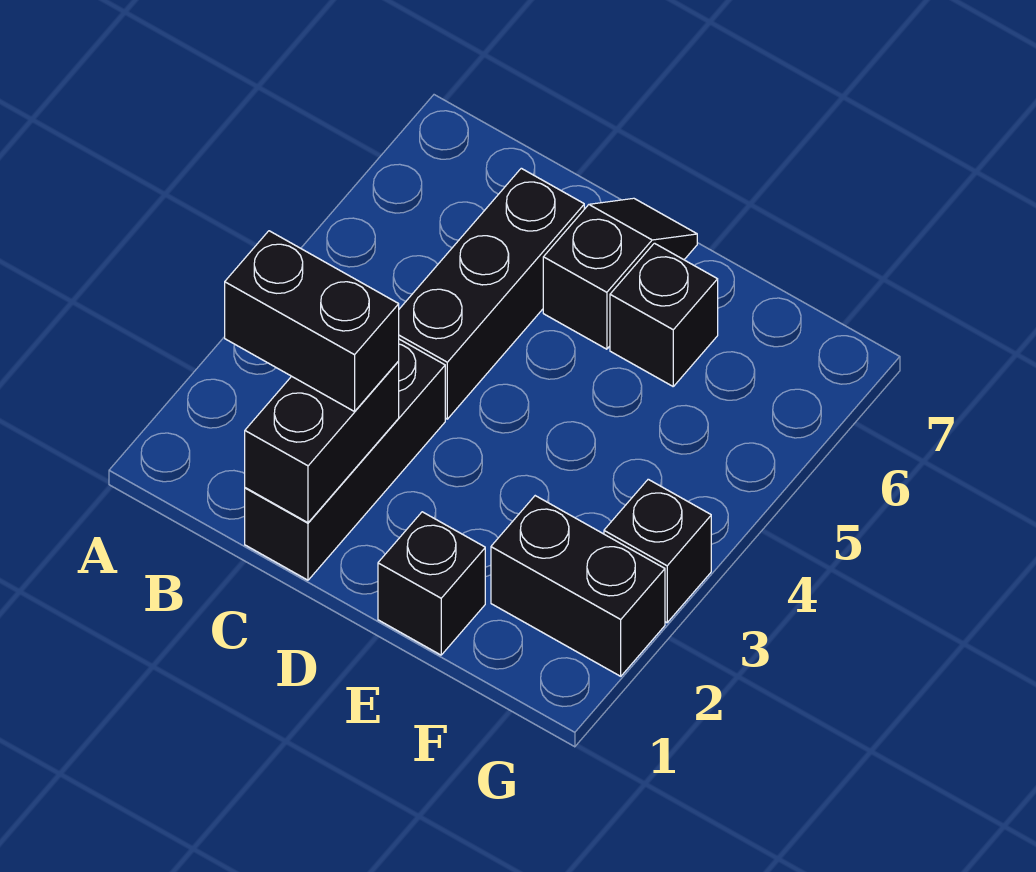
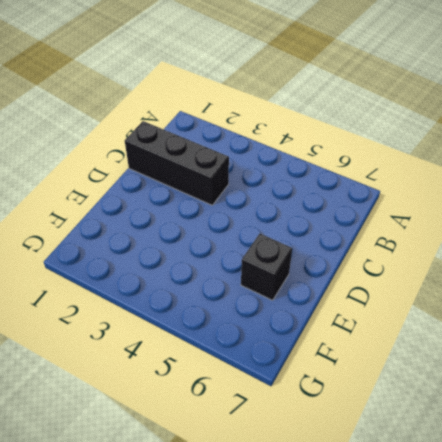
none -> black brick C4:C6 level 1
none -> black slope D6:D7 level 1 top 6

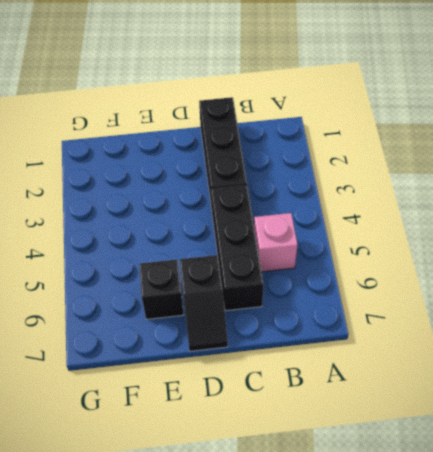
pink brick B5 level 1 -> none
none -> black brick E1 level 1
none -> black brick F2:G2 level 1

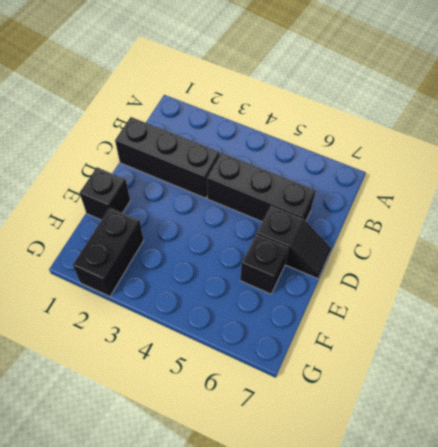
none -> black brick G3 level 1
none -> black brick C1:C2 level 2

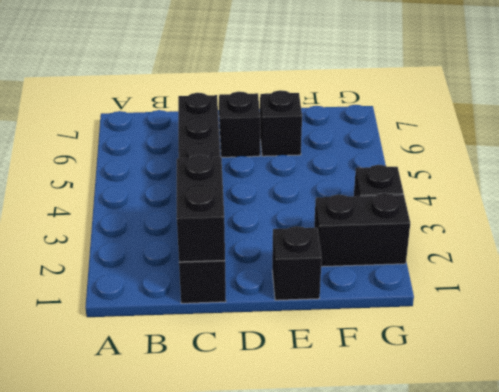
none -> black brick B2:C2 level 3

